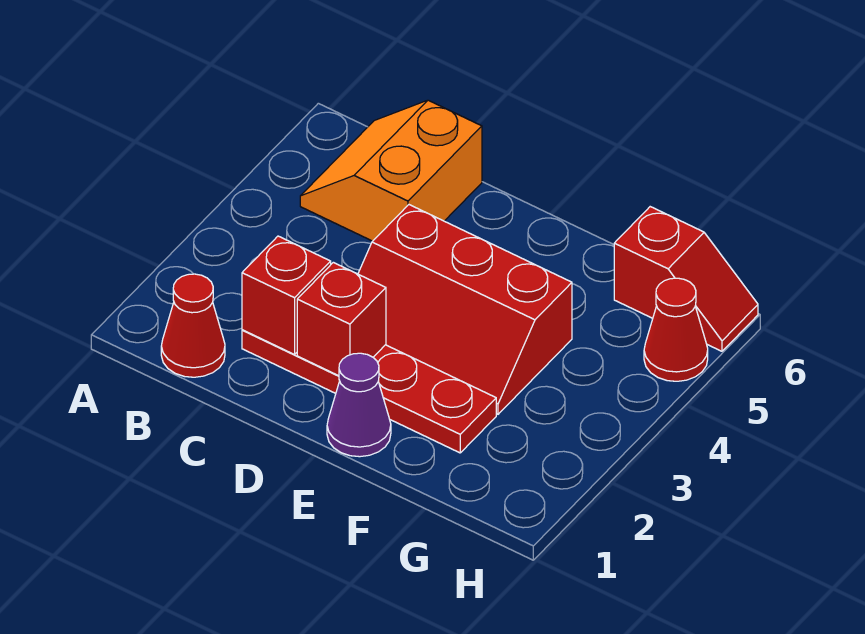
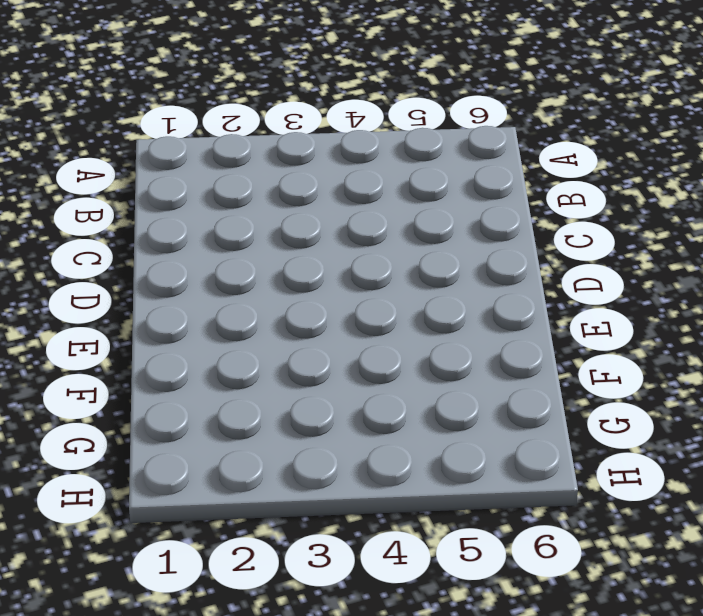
none -> red cone B1 level 1
none -> orange slope B5:C6 level 1 top C

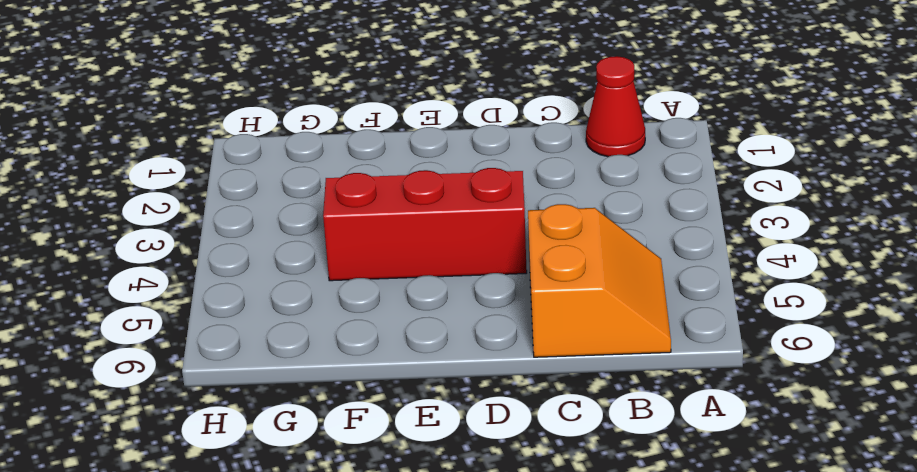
none -> red plate C2:F2 level 1
none -> purple cone E1 level 1

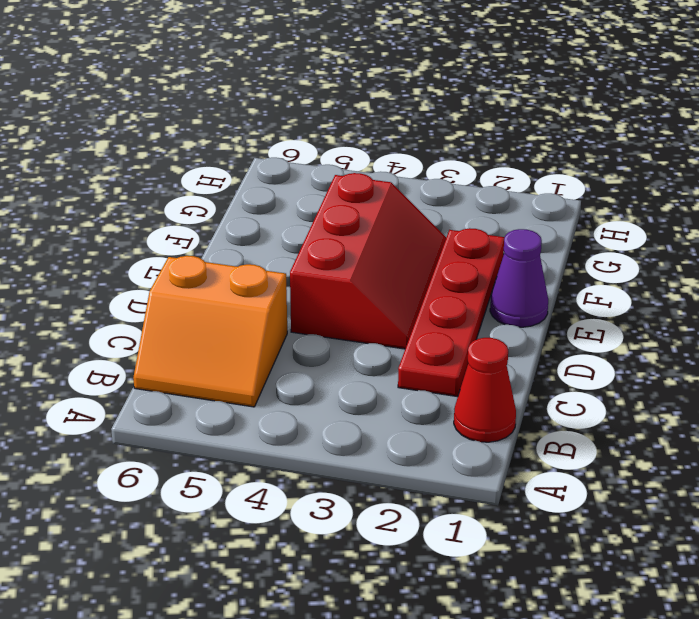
none -> red slope G6:H6 level 1 top G
none -> red cone H5 level 1

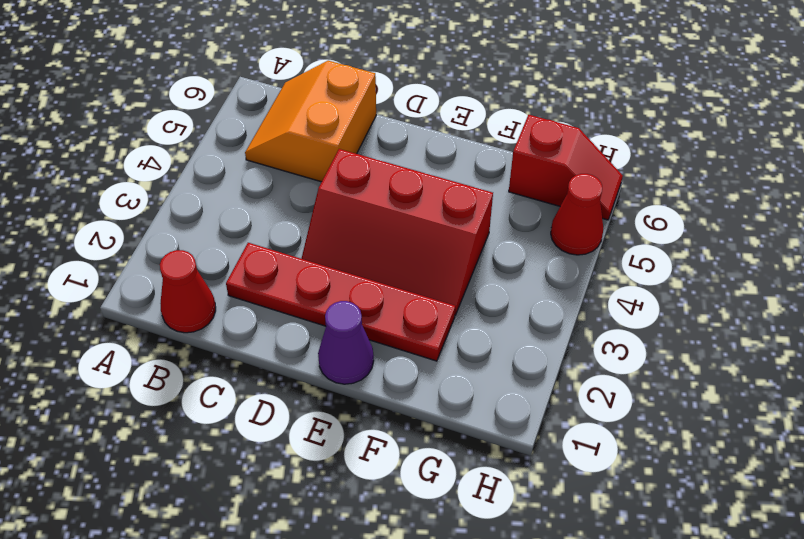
none -> red brick C2 level 2
none -> red brick D2 level 2

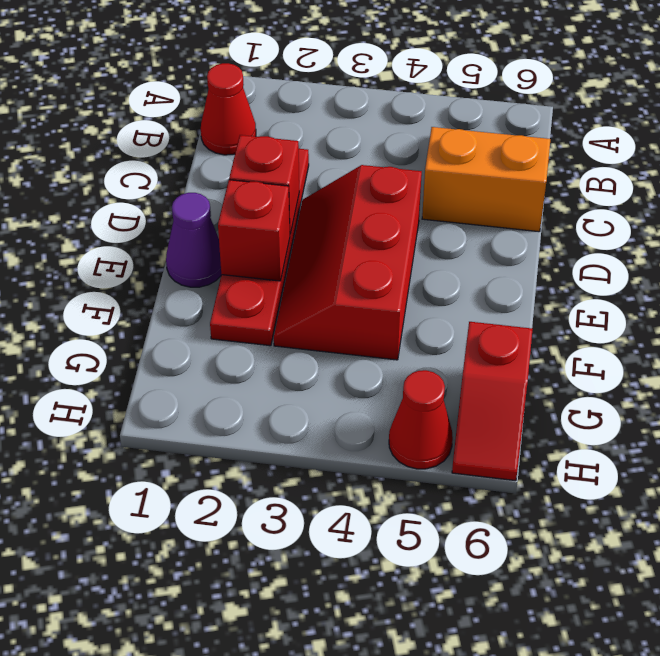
red brick E2 level 2 -> red brick C2 level 2

